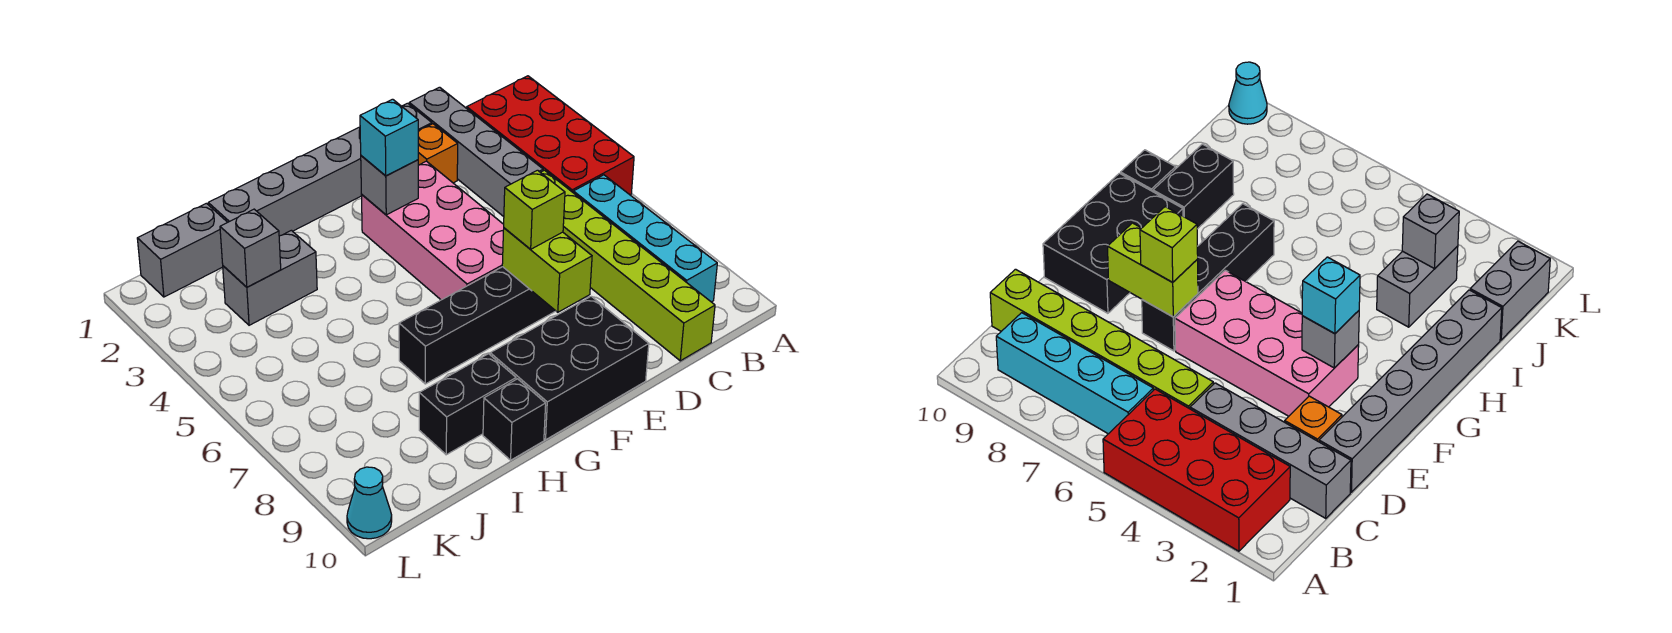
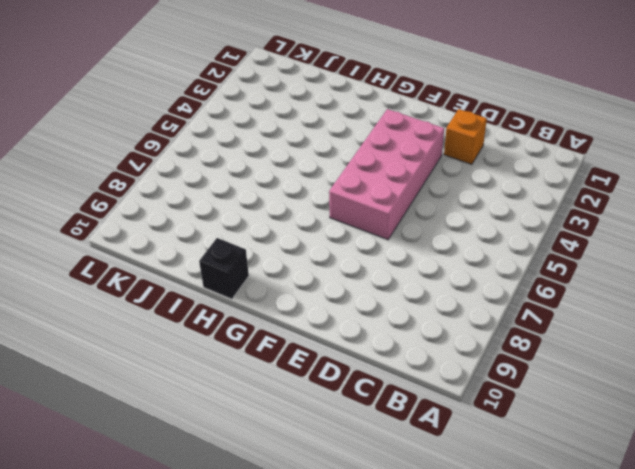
none -> red brick A2:B5 level 1
none -> cyan brick B6:B9 level 1
none -> grey brick C1:C4 level 1

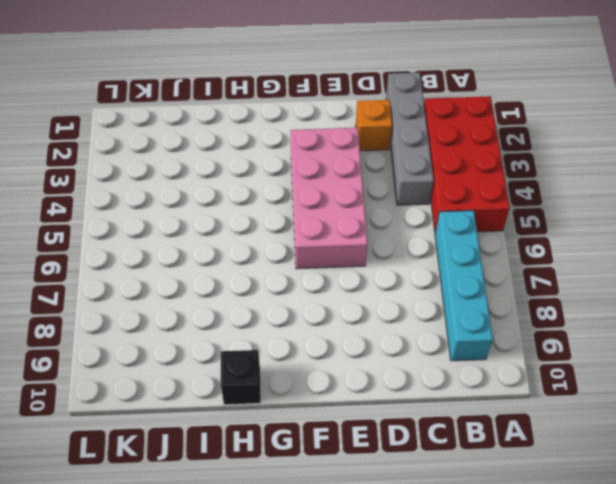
none -> lime brick C5:C10 level 1
none -> grey brick D1:I1 level 1
none -> black brick E7:H7 level 1

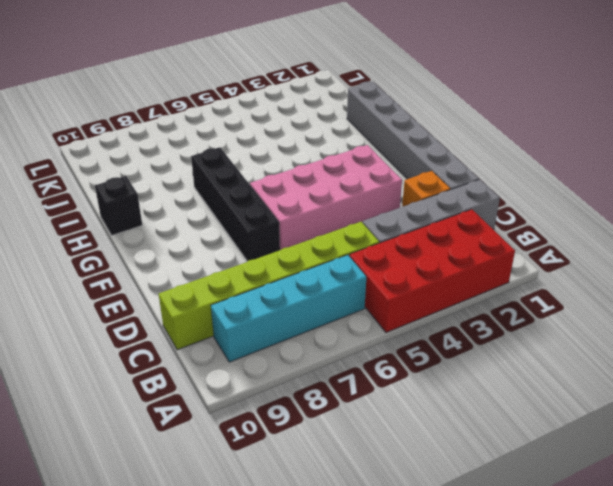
none -> black brick E9:G10 level 1
none -> black brick H9:I9 level 1
none -> grey brick I3:J3 level 1

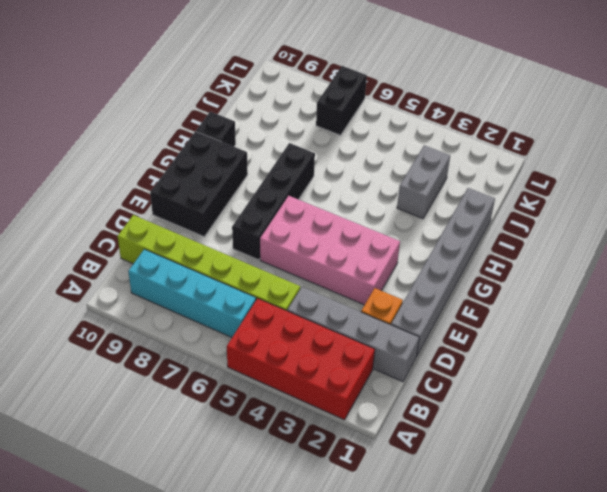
black brick K7:L7 level 1 -> black brick H9:I9 level 1
none -> grey brick J1:K1 level 1
none -> cyan cone L10 level 1
none -> lime brick E7:E8 level 2

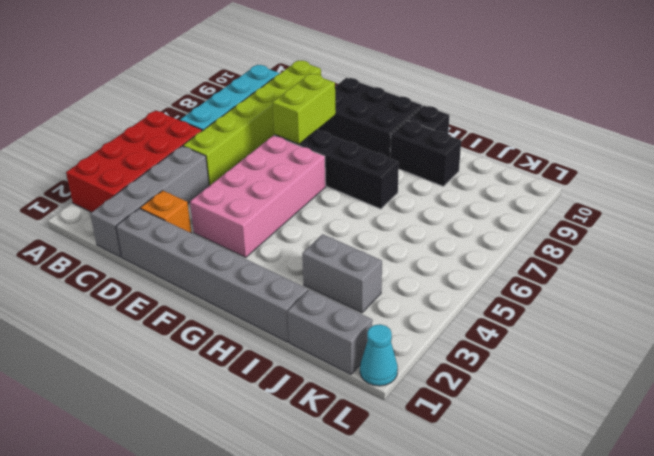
cyan cone L1 level 1 -> cyan cone L10 level 1
none -> grey brick F3 level 2
none -> grey brick J3 level 2
none -> lime brick E7 level 3

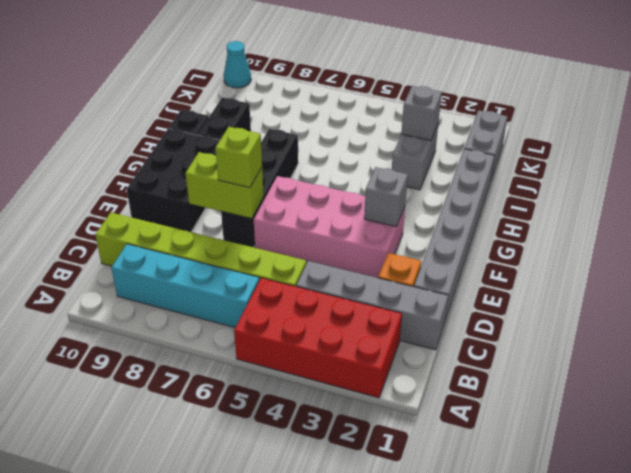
none -> cyan brick F3 level 3

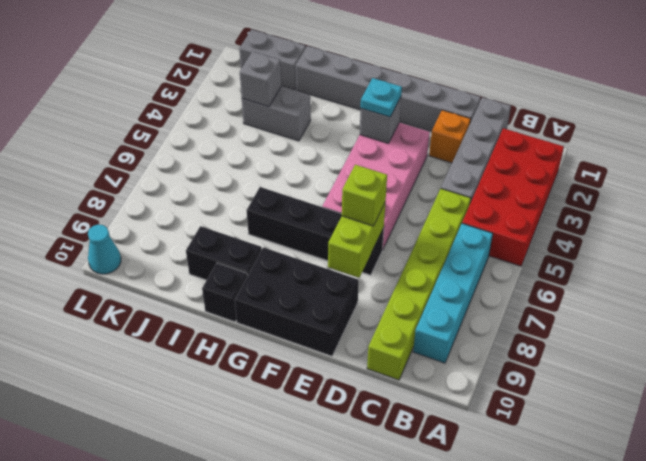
cyan plate F3 level 3 -> cyan brick F3 level 3

